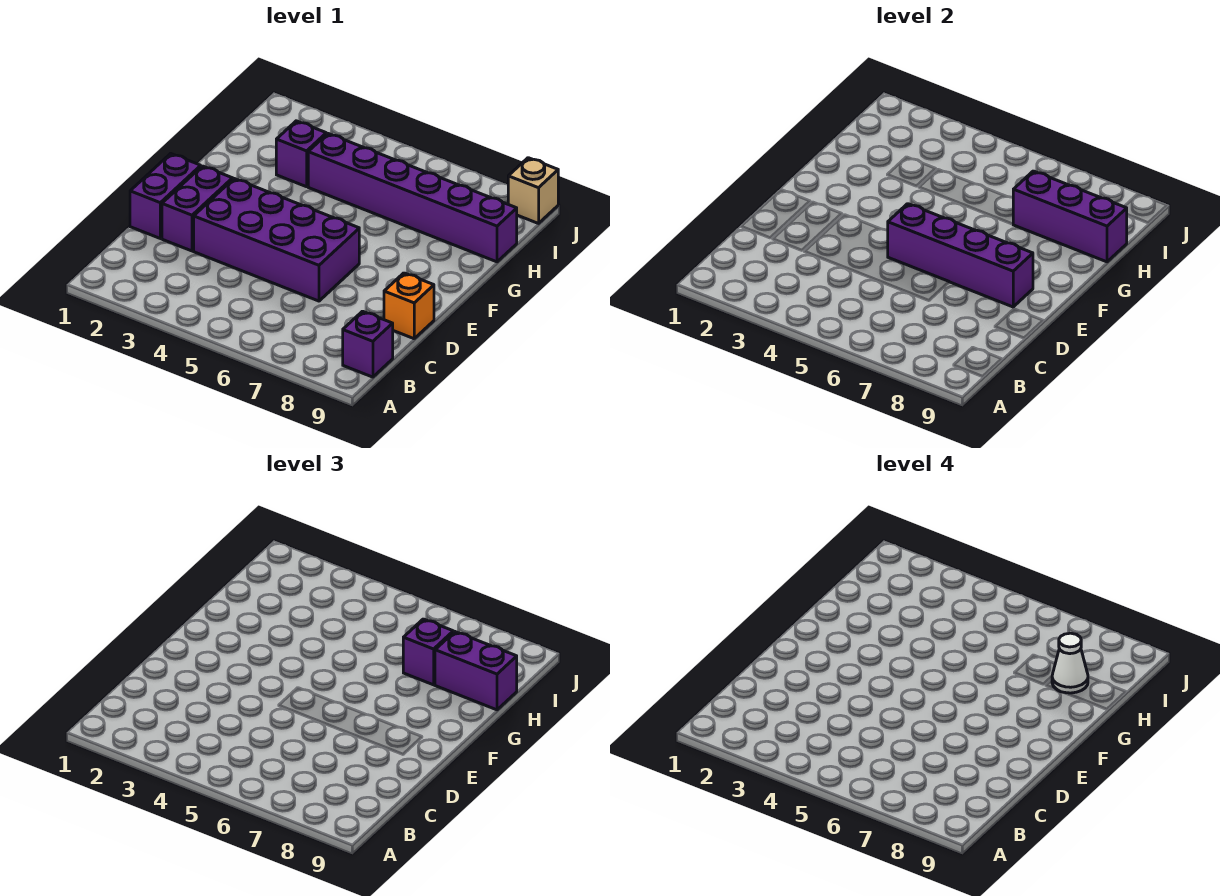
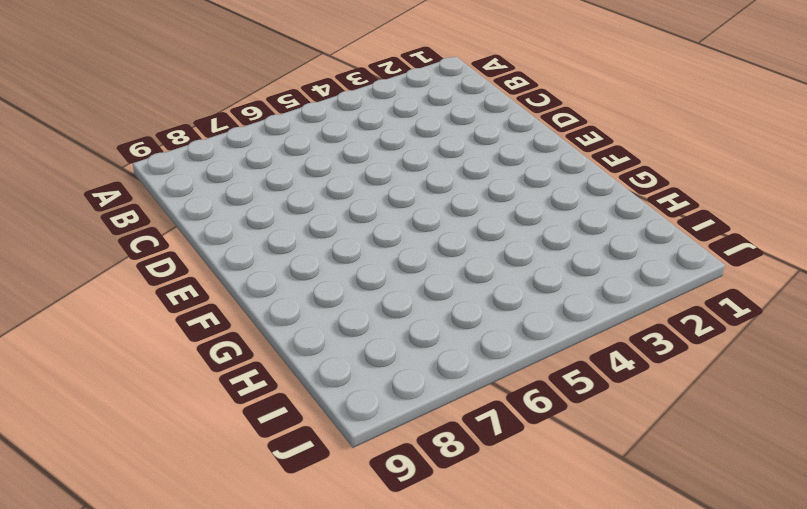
none -> purple brick B9 level 1
none -> purple brick D1:E1 level 1
none -> purple brick D2:E2 level 1

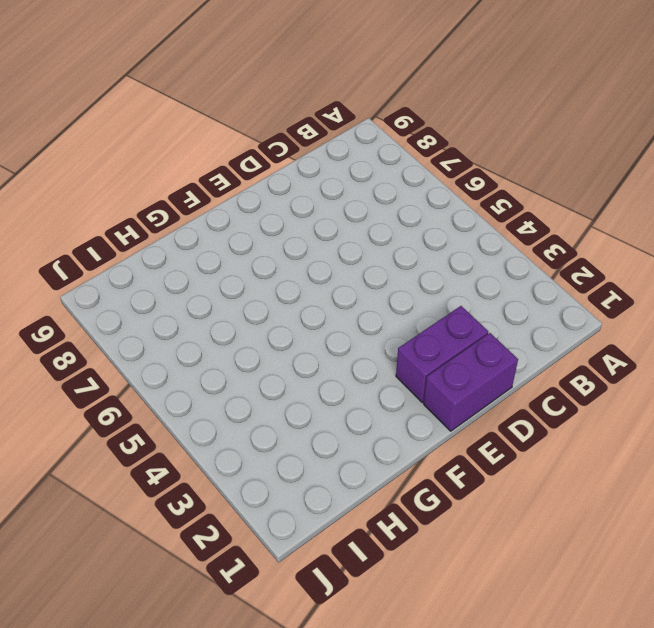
none -> purple brick B9 level 1
none -> purple brick D3:E6 level 1
none -> orange brick D9 level 1

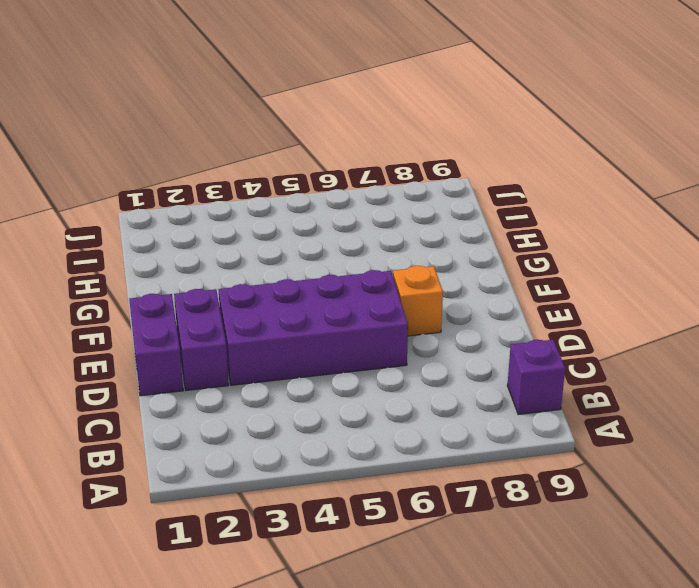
orange brick E7 level 1 -> orange brick D9 level 1
none -> purple brick H3 level 1
none -> purple brick H4:H9 level 1
none -> tan brick J9 level 1

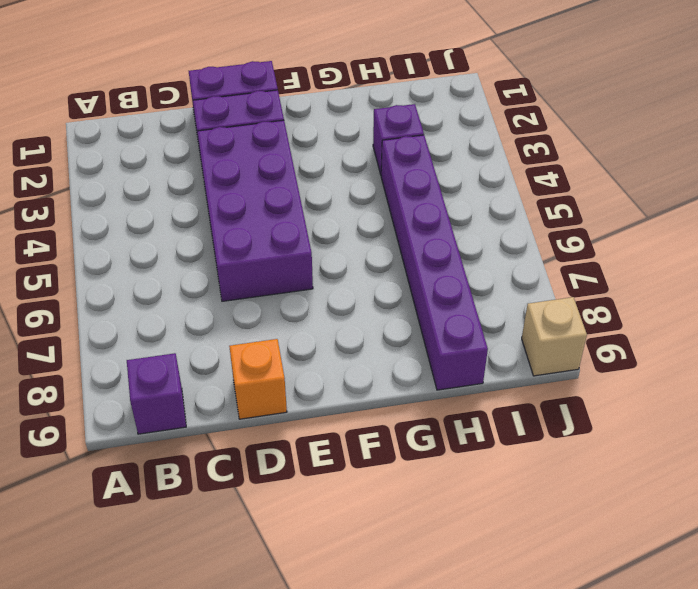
none -> purple brick E5:E8 level 2
none -> purple brick H7:H9 level 2
none -> purple brick H7 level 3

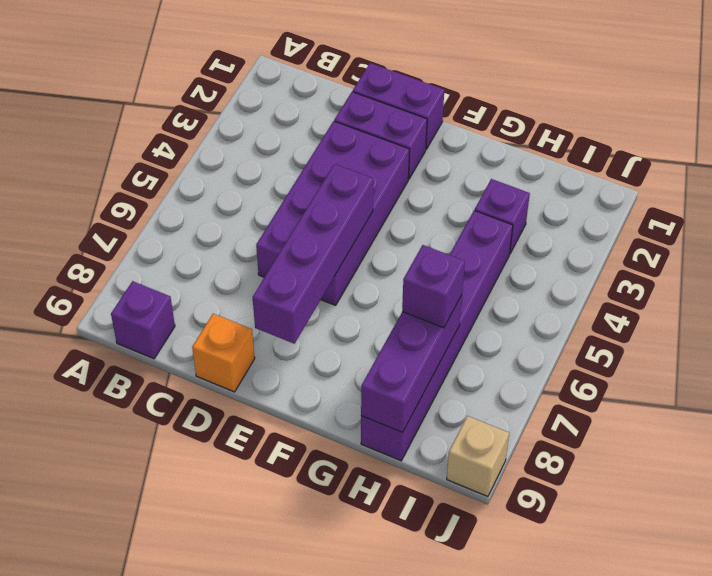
none -> purple brick H8:H9 level 3
none -> white cone H8 level 4

